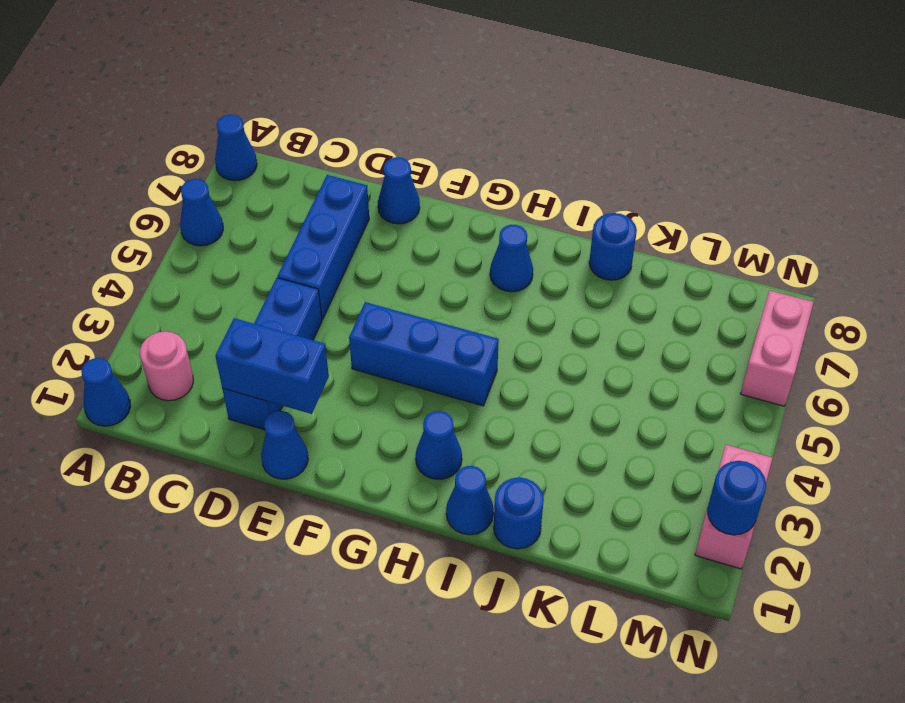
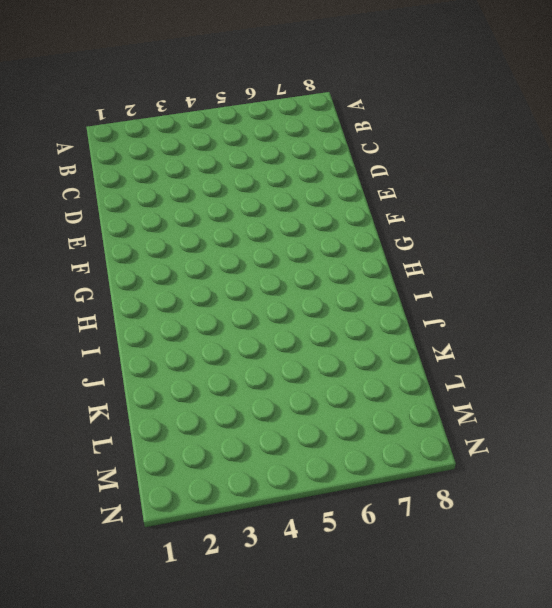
none -> blue cone A1 level 1
none -> blue cone A6 level 1
none -> blue cone A8 level 1

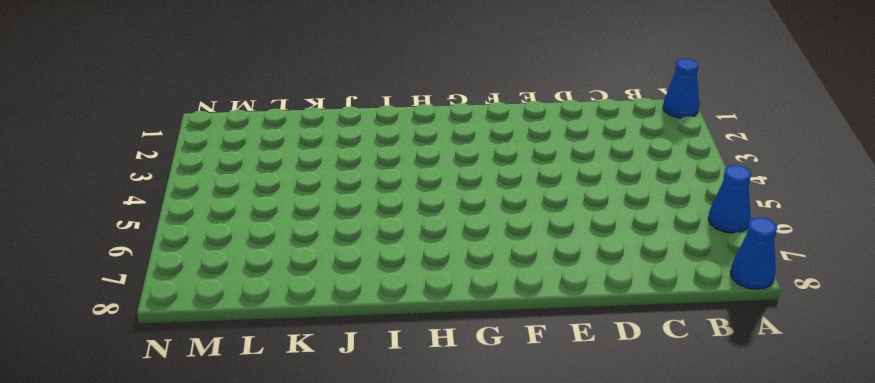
none -> pink round brick B2 level 1
none -> blue brick D2:D4 level 1
none -> blue brick D5:D7 level 1

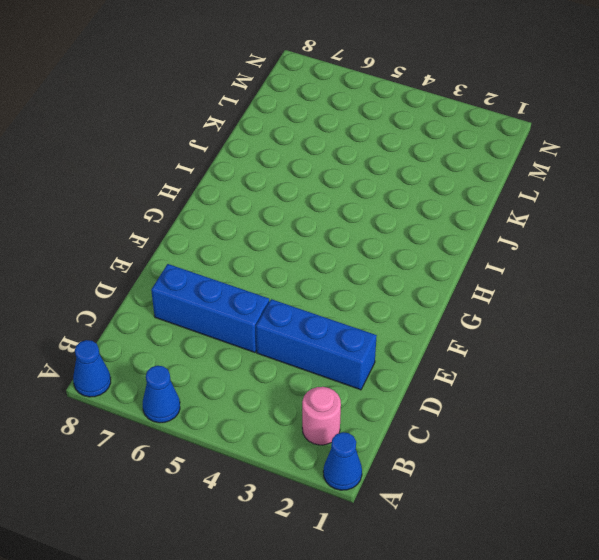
none -> blue cone E1 level 1
none -> blue cone E8 level 1
none -> blue brick F4:H4 level 1

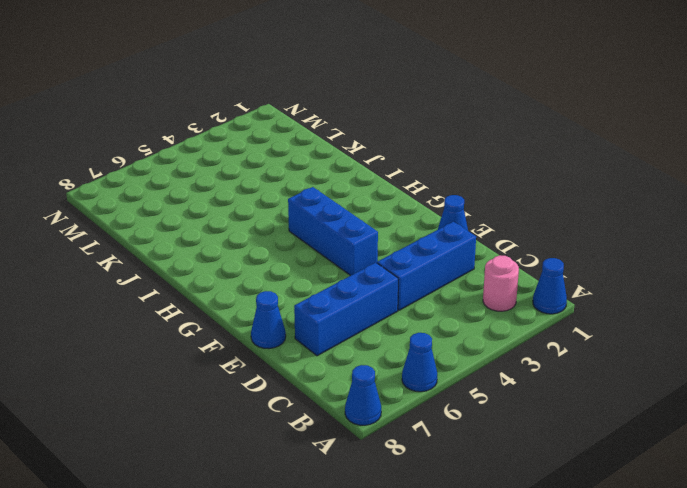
none -> blue cone H2 level 1
none -> blue cone H7 level 1
none -> blue cone I1 level 1

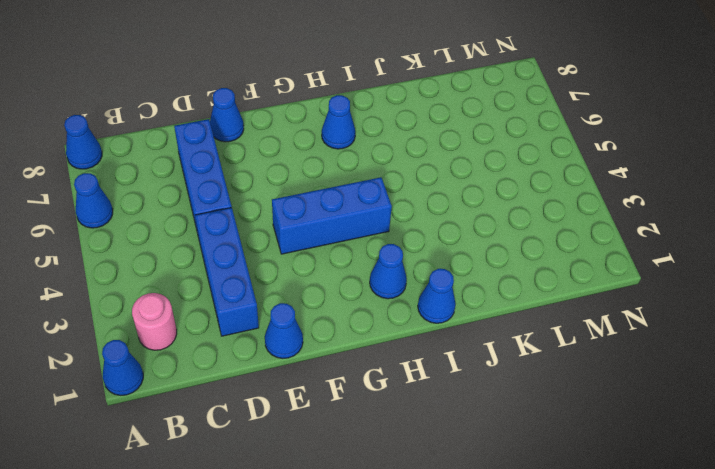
none -> blue round brick J1 level 1
none -> blue round brick J8 level 1
none -> pink brick N2:N3 level 1

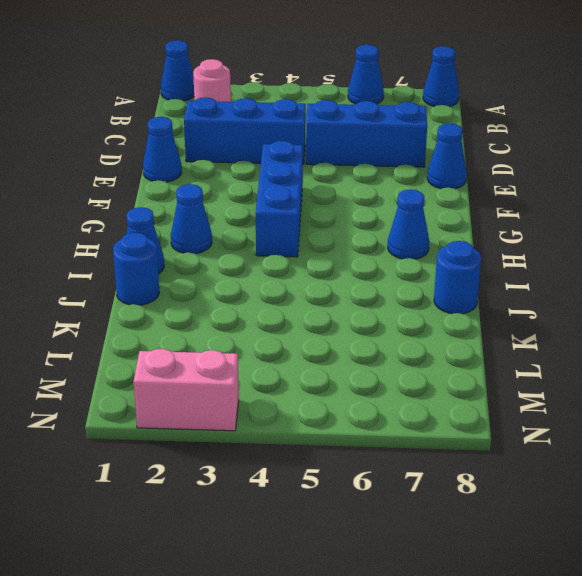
none -> pink brick N6:N7 level 1
none -> blue brick D2:E2 level 2
none -> blue round brick N2 level 2

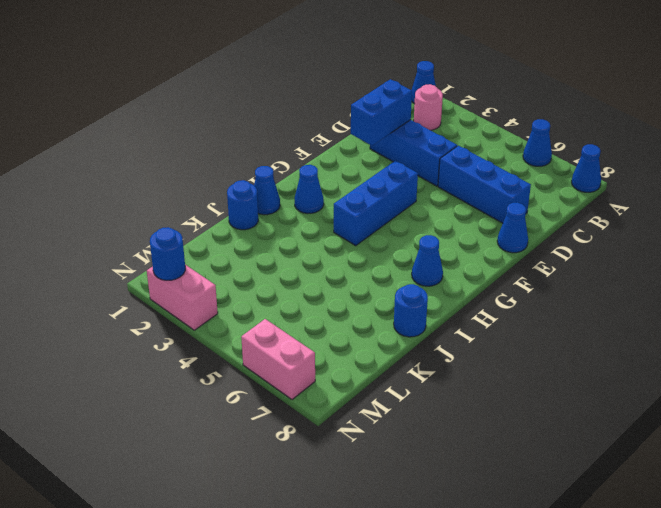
none -> blue cone E1 level 1

